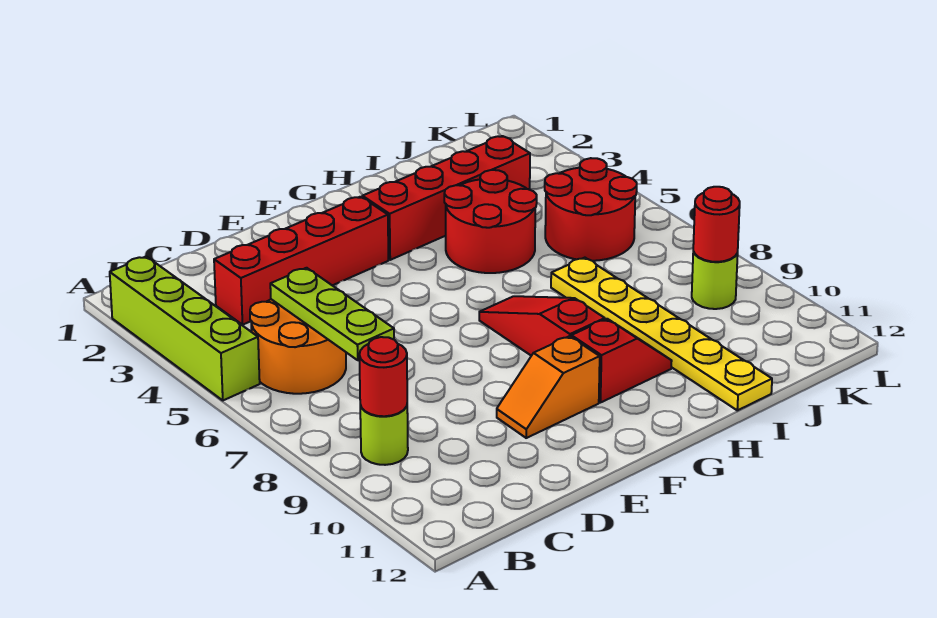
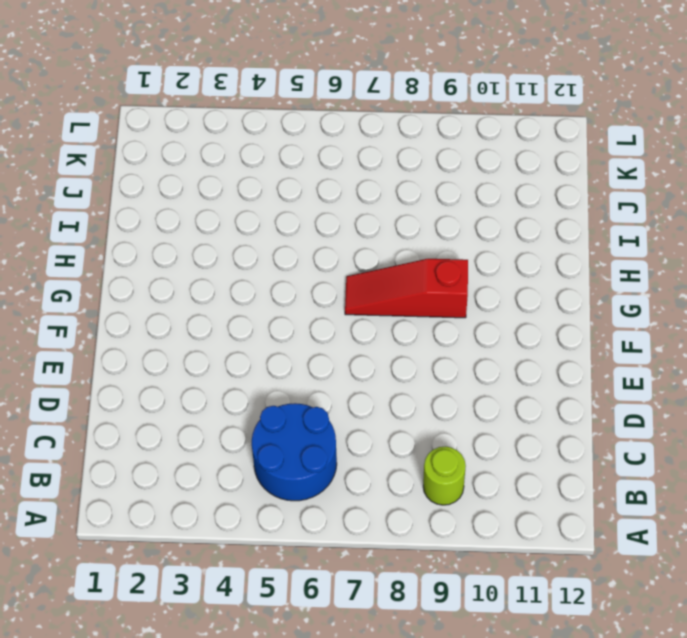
blue round brick B5:C6 level 1 -> orange round brick B5:C6 level 1
none -> lime brick A2:A5 level 1
none -> red brick C3:F3 level 1
none -> orange slope E10:F10 level 1 top F

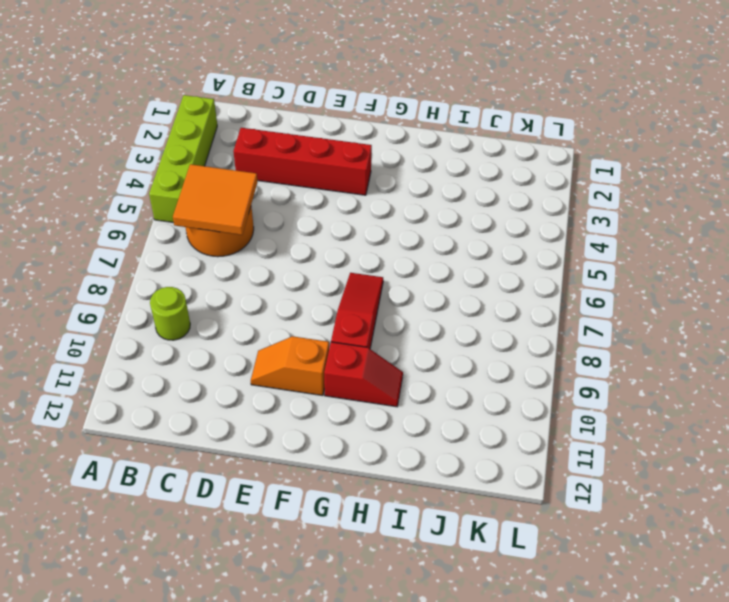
orange tile B5:C6 level 2 -> lime plate C5:C7 level 2
none -> red brick G3:J3 level 1
none -> red round brick H4:I5 level 1
none -> yellow plate I7:I12 level 1

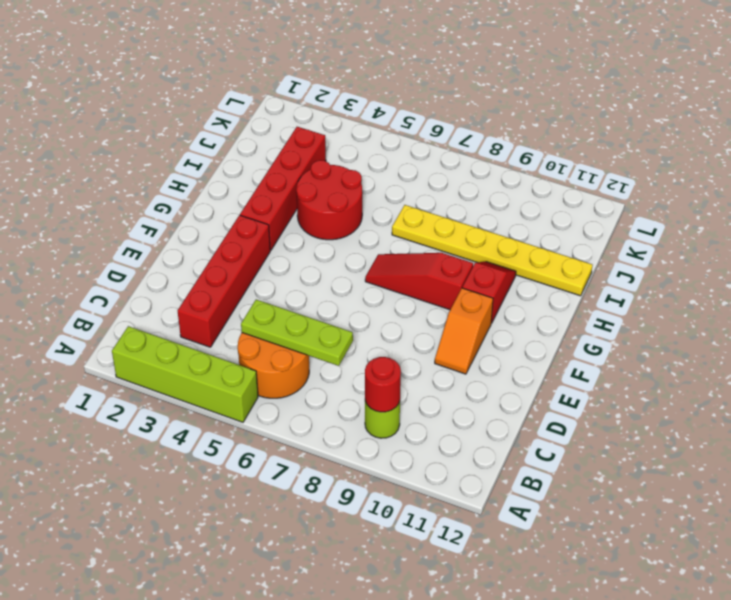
none -> red round brick J5:K6 level 1
none -> lime round brick K9 level 1
none -> red round brick K9 level 2

